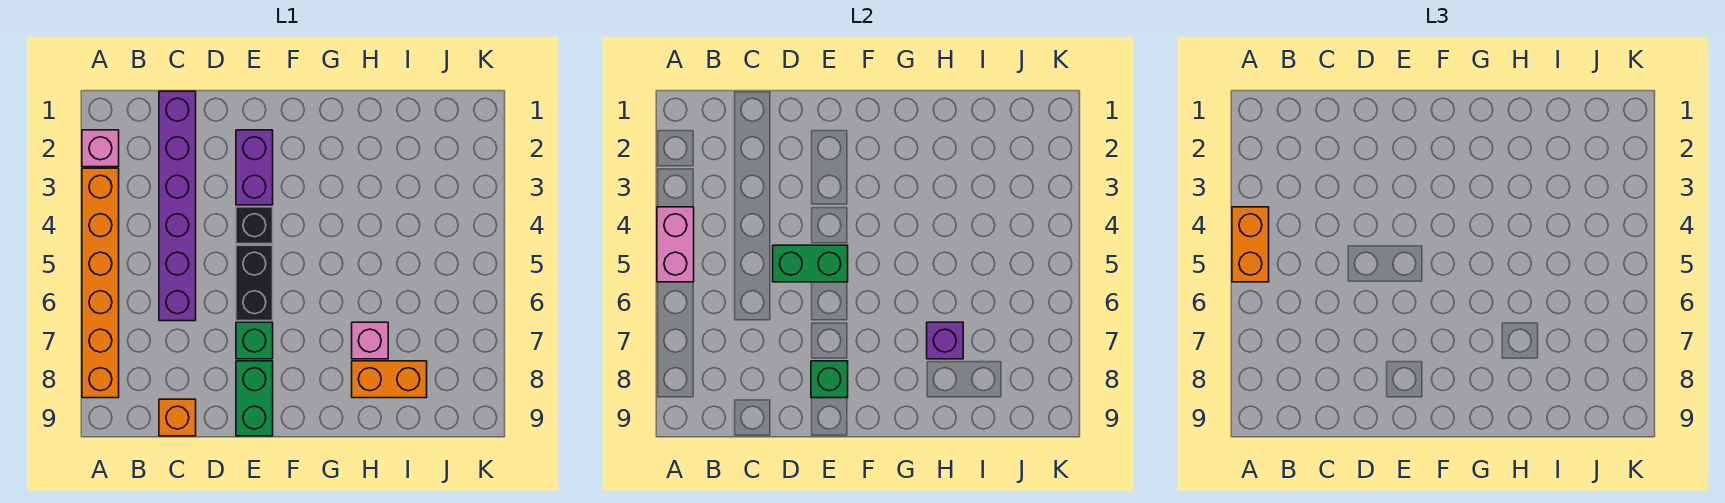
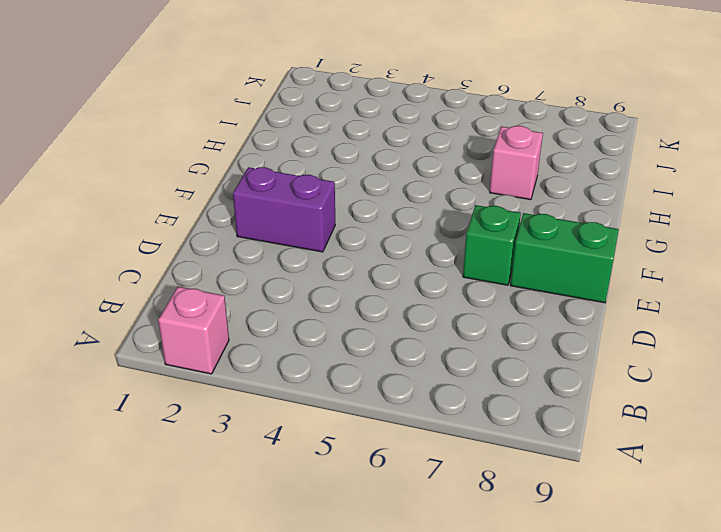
none -> orange brick A3:A8 level 1
none -> purple brick C1:C6 level 1
none -> orange brick C9 level 1

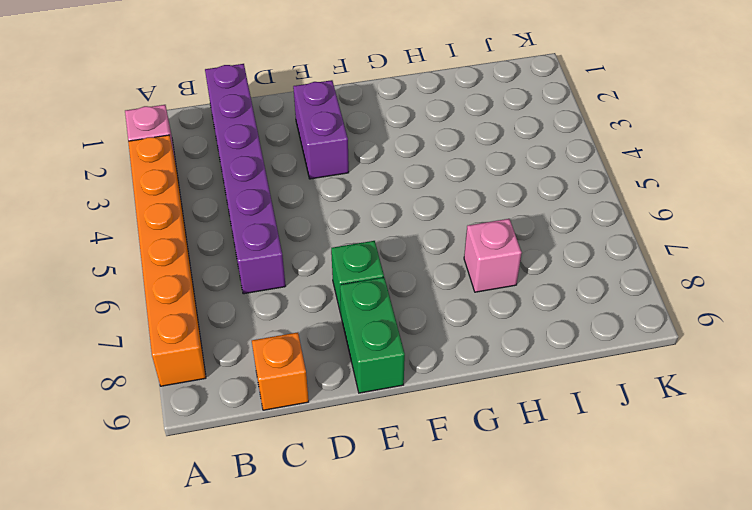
none -> black brick E4 level 1
none -> black brick E5:E6 level 1
none -> orange brick H8:I8 level 1

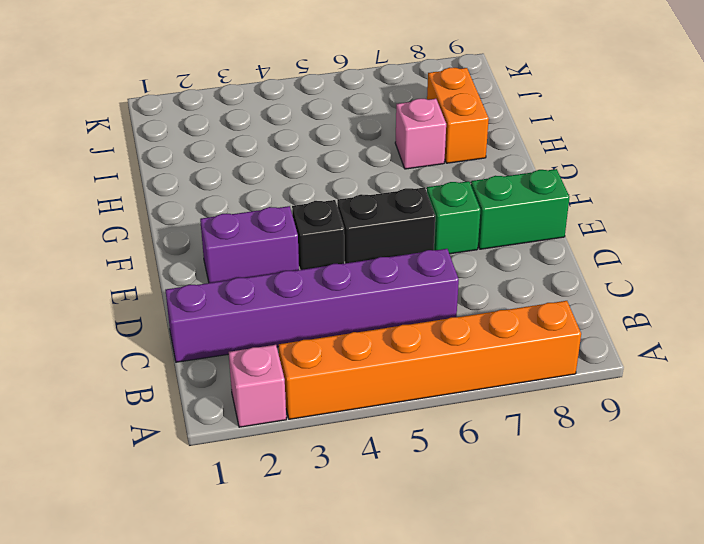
none -> orange brick C9 level 1
none -> pink brick A4:A5 level 2
none -> green brick D5:E5 level 2

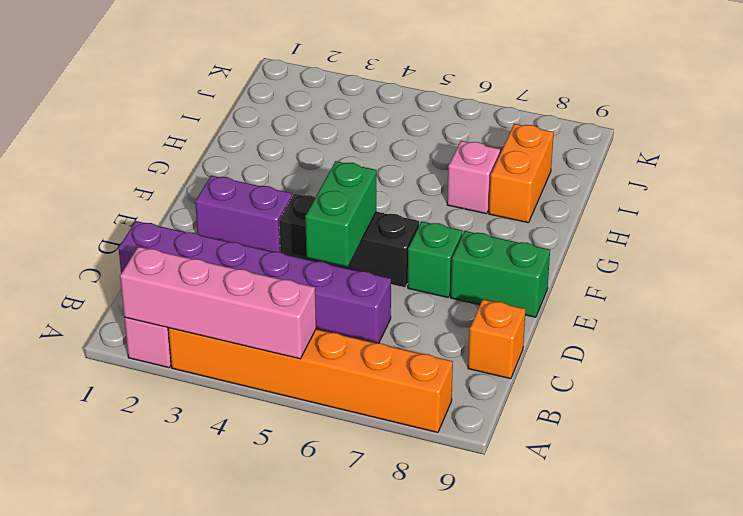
pink brick A2:A5 level 2 -> pink brick A4:A5 level 2
none -> green brick E8 level 2
none -> purple brick H7 level 2
none -> orange brick A4:A5 level 3

